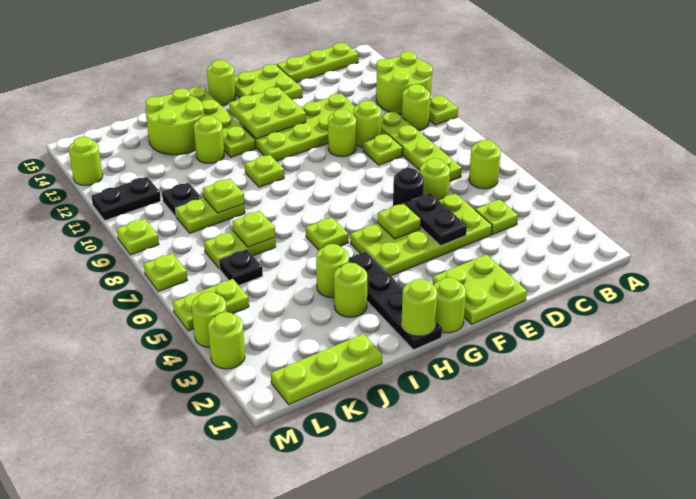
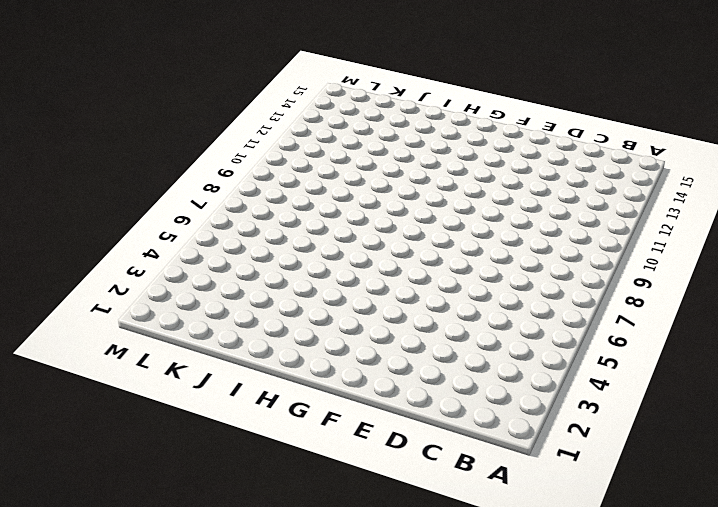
none -> lime plate A10 level 1
none -> lime round brick A11:B12 level 1
none -> lime round brick B6 level 1
none -> lime round brick B10 level 1

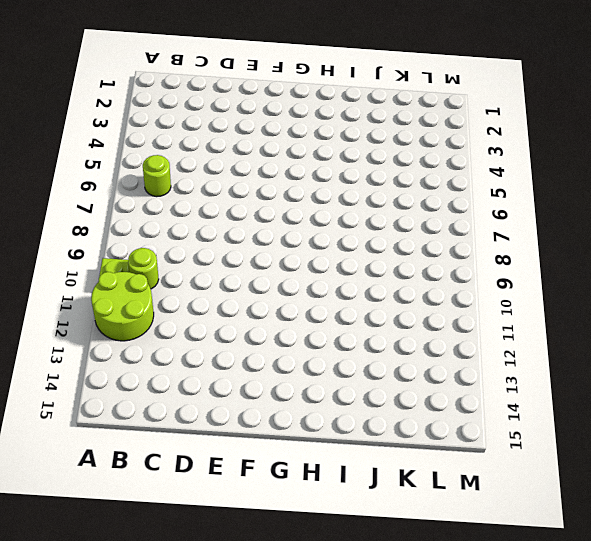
none -> lime plate B15:D15 level 1
none -> lime plate C4 level 1
none -> lime plate C7:C10 level 1
none -> lime plate D4:G5 level 1

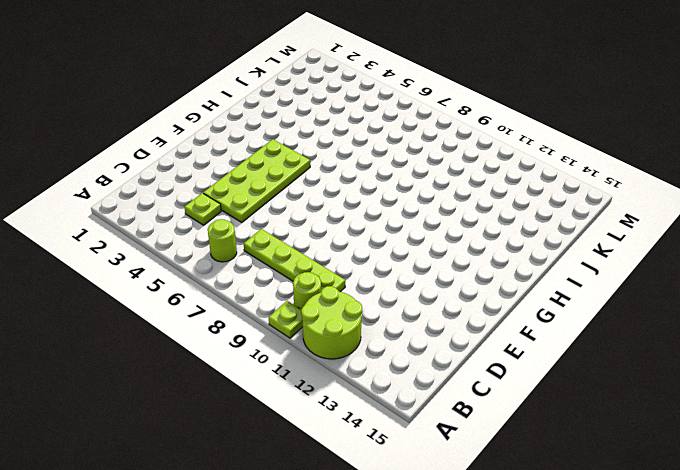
none -> lime plate B15:D15 level 1
none -> lime round brick D6 level 1
none -> lime plate D9 level 1
none -> lime round brick D10 level 1

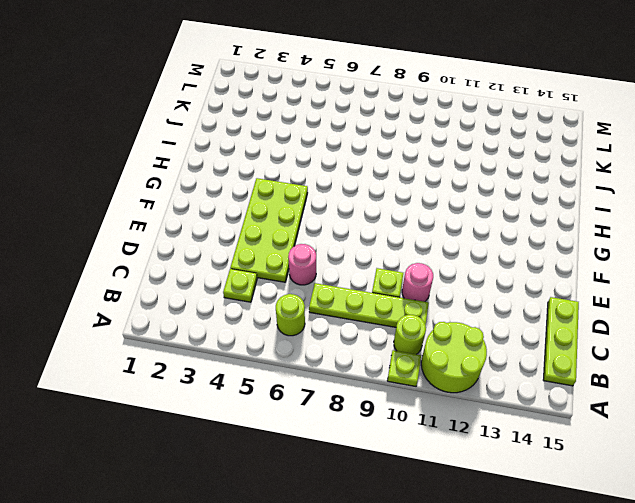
pink round brick D6 level 1 -> lime round brick D6 level 1
pink round brick D10 level 1 -> lime round brick D10 level 1
none -> lime plate D11:G12 level 1
none -> lime plate E1:F2 level 1
none -> black round brick E6 level 1
none -> lime round brick E10 level 1

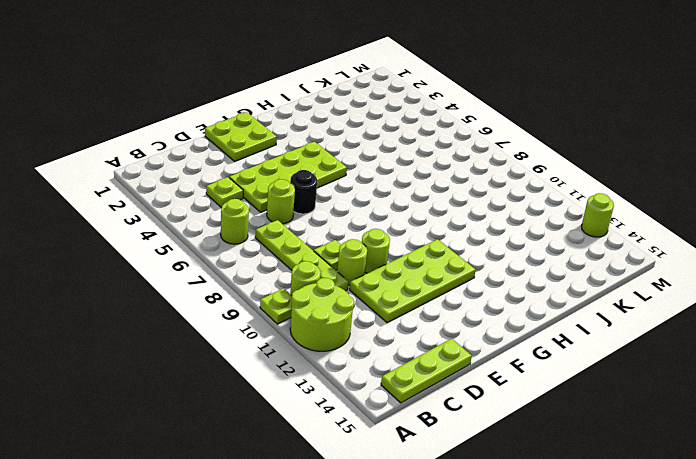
none -> lime plate E14:F15 level 1
none -> lime round brick G1 level 1
none -> lime round brick G15 level 1
none -> black plate H1:H4 level 1

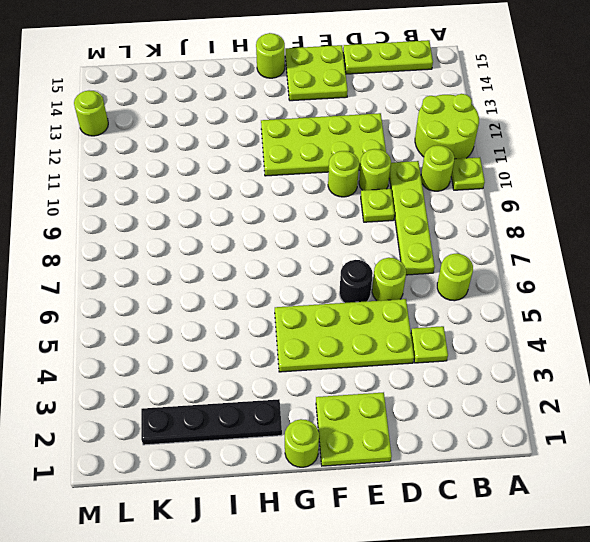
black plate H2:K2 level 1 -> black plate H1:H4 level 1
none -> lime plate H6 level 1
none -> lime plate H10 level 1
none -> lime plate H12:H15 level 1
none -> lime round brick I3 level 1

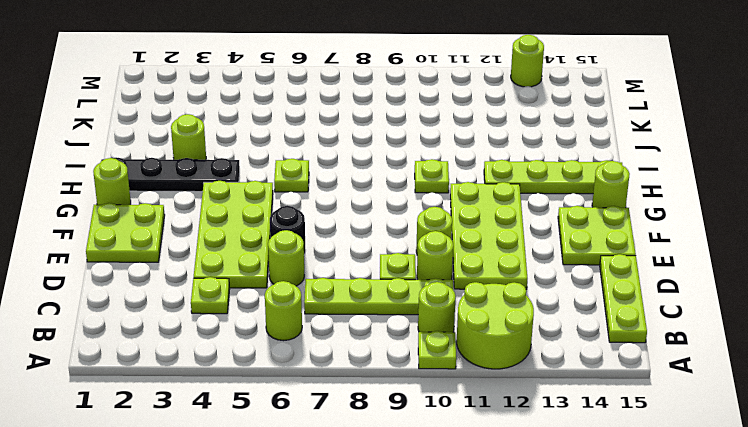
none -> lime round brick I4 level 1
none -> lime round brick I12 level 1
none -> lime round brick I13:J14 level 1
none -> lime plate J1:L1 level 1

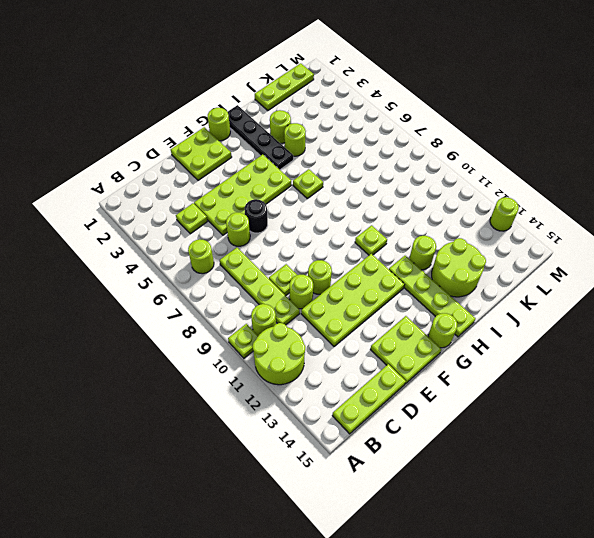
none -> lime plate J7:K7 level 1
none -> lime plate J9:K9 level 1
none -> black plate K6 level 1
none -> black plate K10 level 1

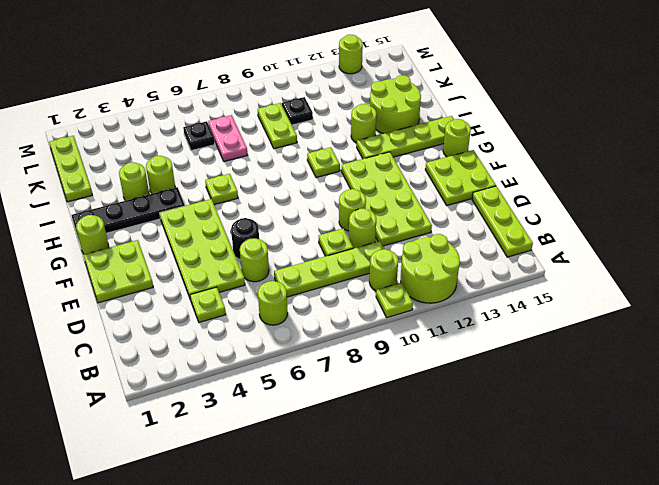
pink plate J7:K7 level 1 -> lime plate J7:K7 level 1
none -> lime plate L5:M5 level 1
none -> black plate L11:M11 level 1
none -> lime round brick M3 level 1
none -> lime round brick M4 level 1

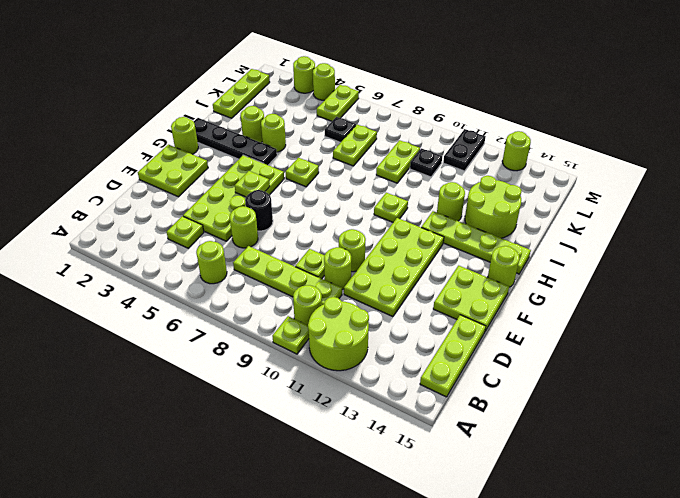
none -> lime plate M7 level 1
none -> lime plate M9 level 1
none -> black plate E4:E5 level 2
none -> lime plate F12:G13 level 2

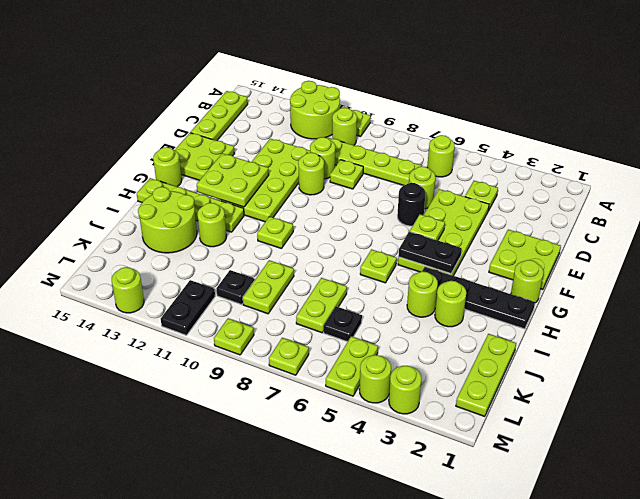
black plate G4:G5 level 2 -> black plate E4:E5 level 2
none -> lime round brick H1 level 2
none -> lime plate J7 level 2
none -> lime plate J9 level 2

